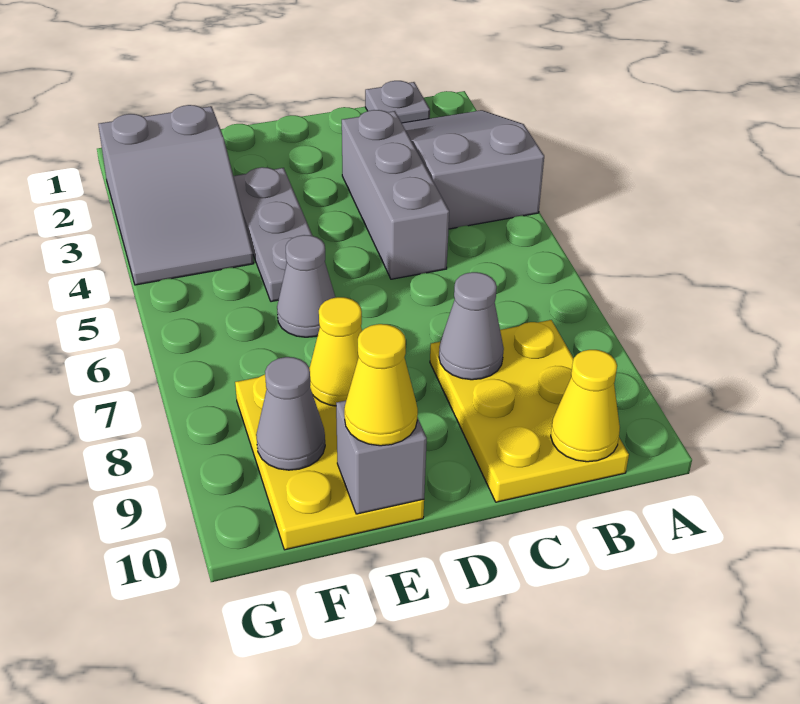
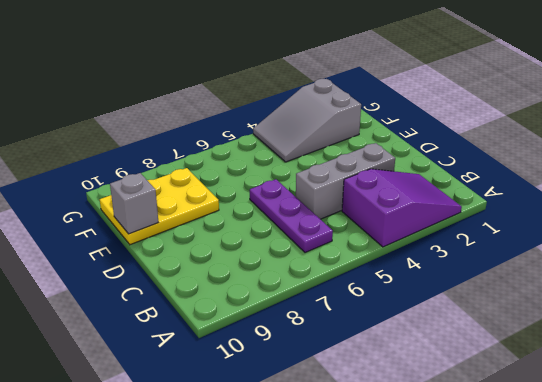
purple slope A2:B4 level 1 top 4 -> grey slope A2:B4 level 1 top 4
purple plate B6:D6 level 1 -> none
none -> grey plate B1 level 1
none -> yellow plate B8:C10 level 1
none -> grey plate E3:E5 level 1

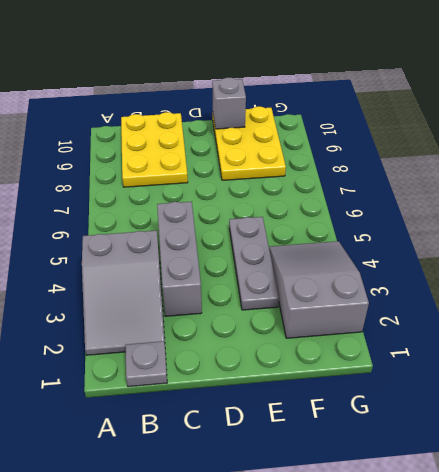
none -> grey cone E6 level 1
none -> yellow cone B10 level 2
none -> grey cone C8 level 2

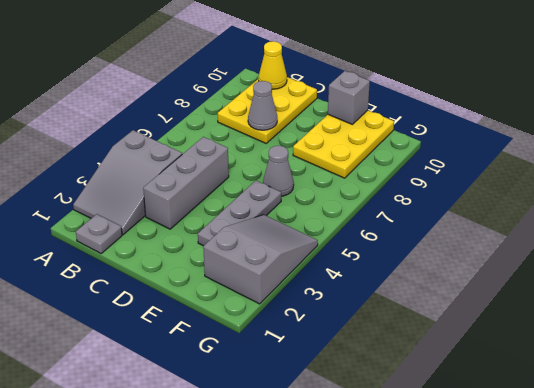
none -> yellow cone E8 level 2
none -> grey cone F9 level 2
none -> yellow cone E10 level 3

